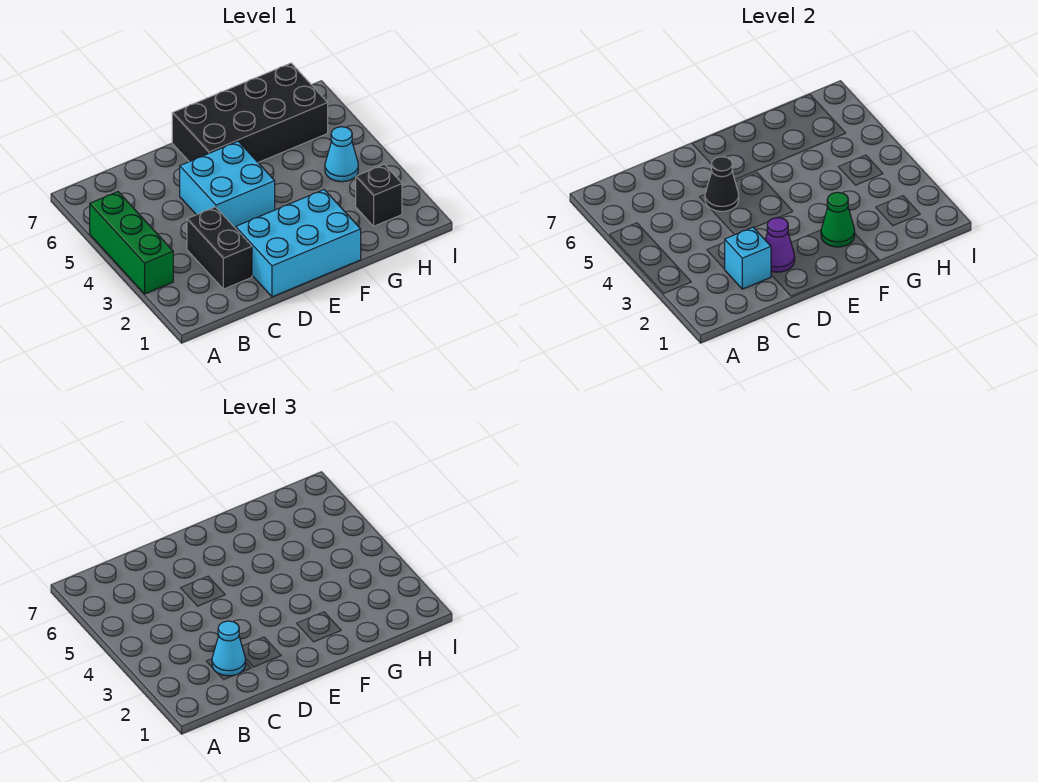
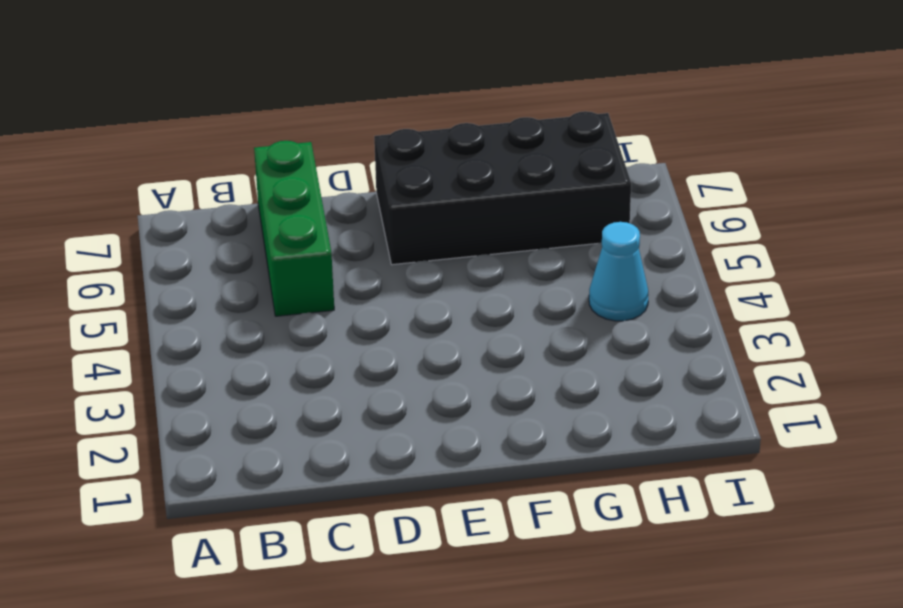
green brick C5:C7 level 1 -> green brick A3:A5 level 1
none -> black brick C2:C3 level 1
none -> cyan brick D1:F2 level 1
none -> cyan brick D4:E5 level 1

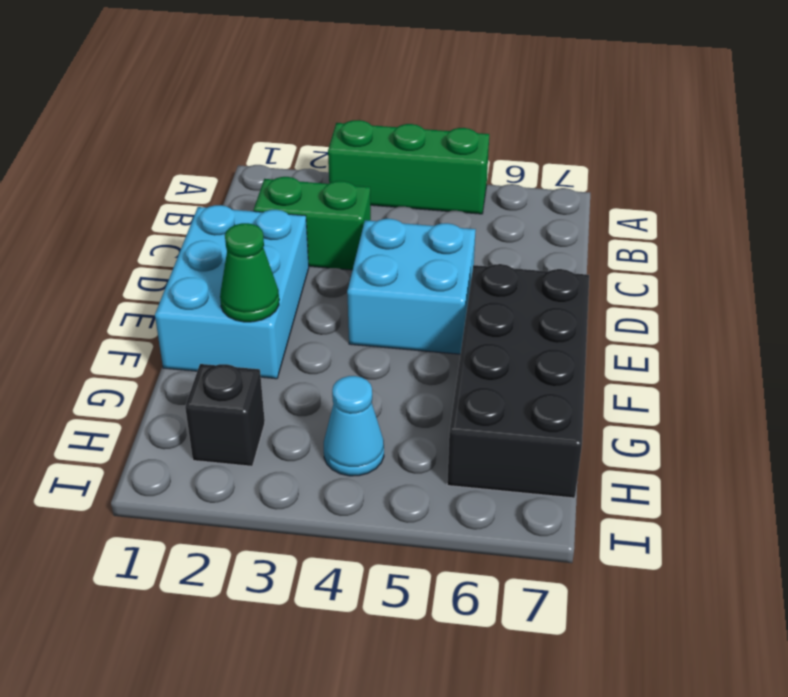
green brick C2:C3 level 1 -> black brick C2:C3 level 1
none -> cyan brick C2 level 2
none -> purple cone D2 level 2
none -> black cone D5 level 2

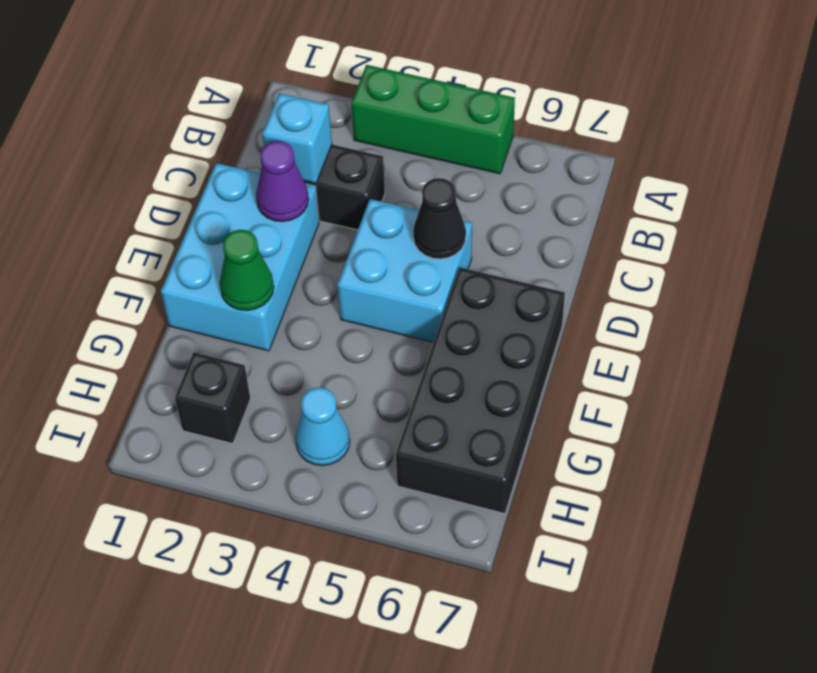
none -> cyan cone C2 level 3

